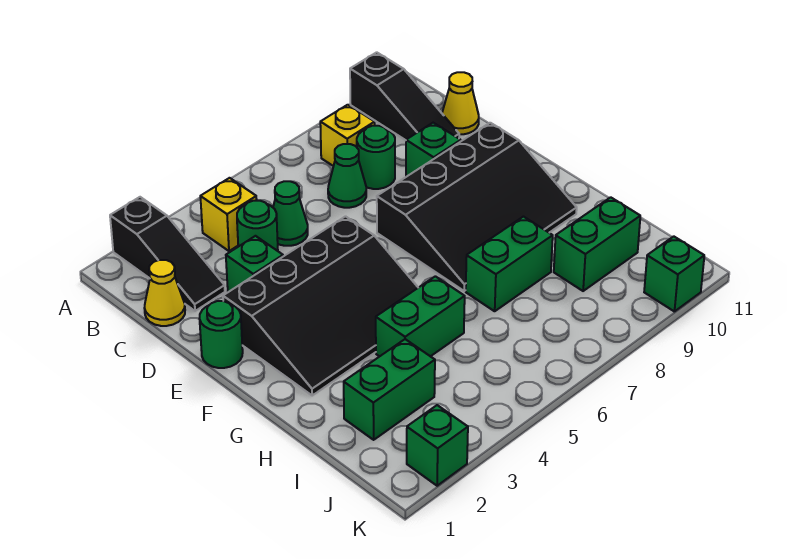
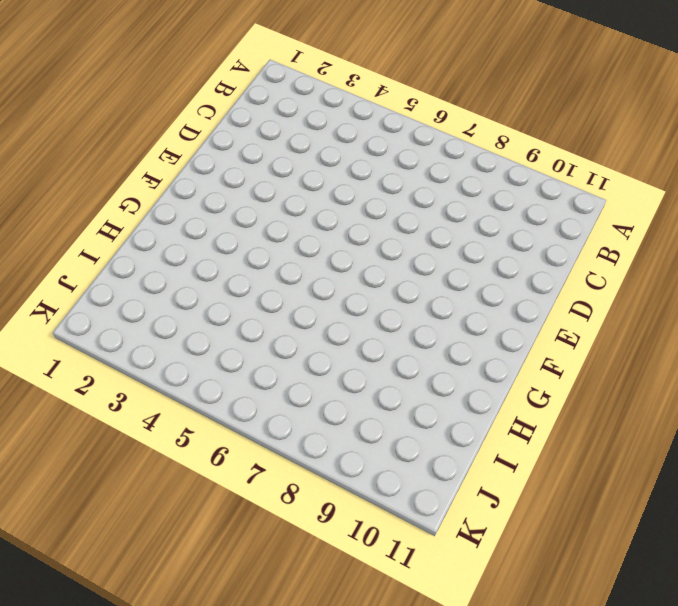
none -> black slope A2:C2 level 1 top A
none -> black slope A10:C10 level 1 top A
none -> yellow brick B4 level 1

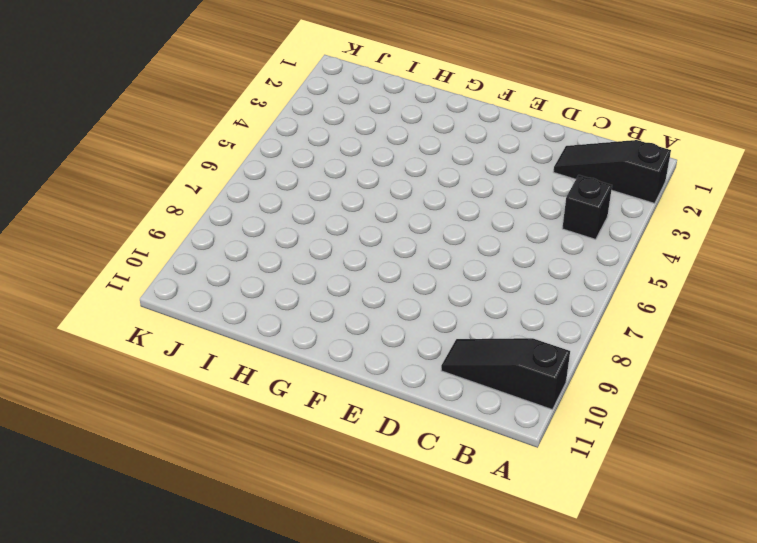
black brick B4 level 1 -> yellow brick B4 level 1
none -> yellow brick B8 level 1
none -> yellow cone C1 level 1
none -> green round brick C4 level 1

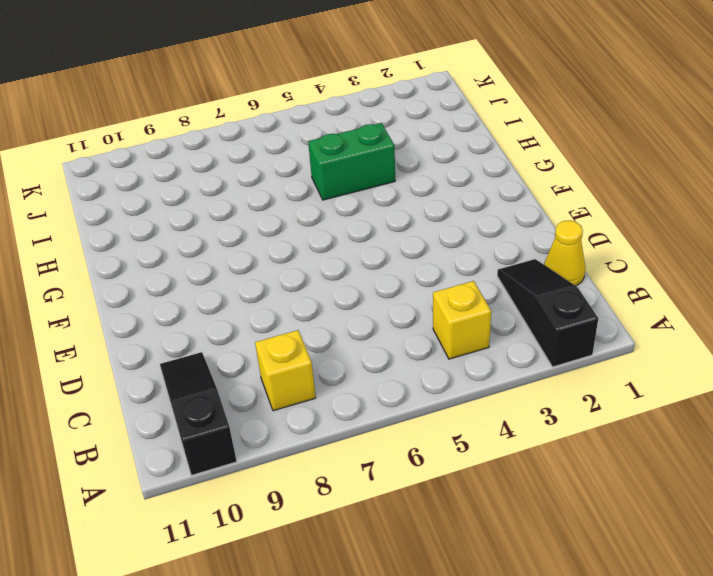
none -> green round brick C4 level 1
none -> green cone C5 level 1
none -> green cone C7 level 1

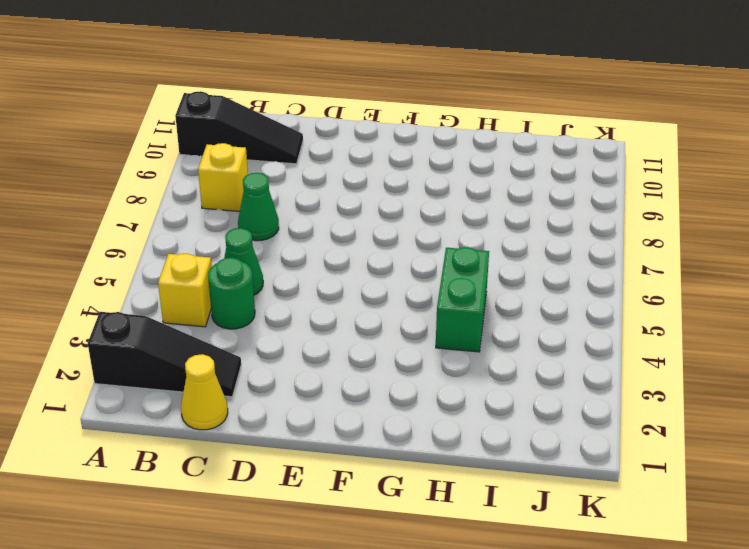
none -> green round brick C8 level 1
none -> yellow cone C11 level 1
none -> green brick D3 level 1

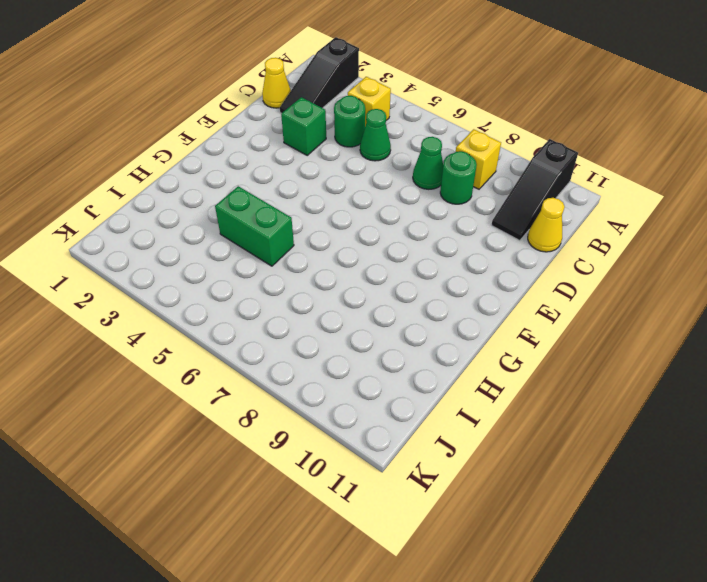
none -> green brick D9 level 1
none -> green round brick E1 level 1
none -> black slope E2:G5 level 1 top E

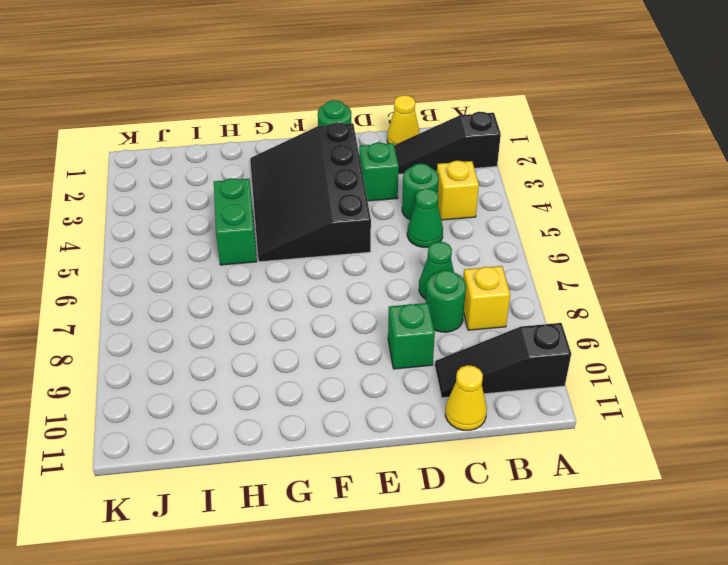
none -> black slope E7:G10 level 1 top E
none -> green brick H7:H8 level 1
none -> green brick I2:I3 level 1

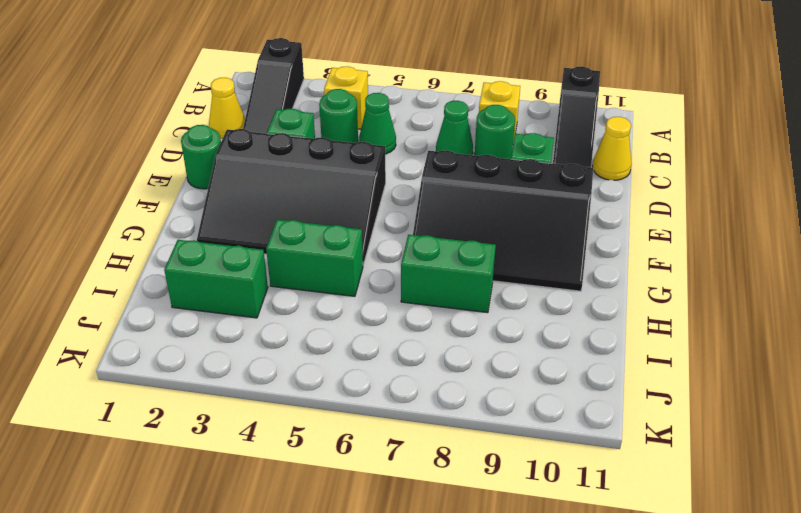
none -> green brick I9:I10 level 1
none -> green brick K2 level 1
none -> green brick K10 level 1

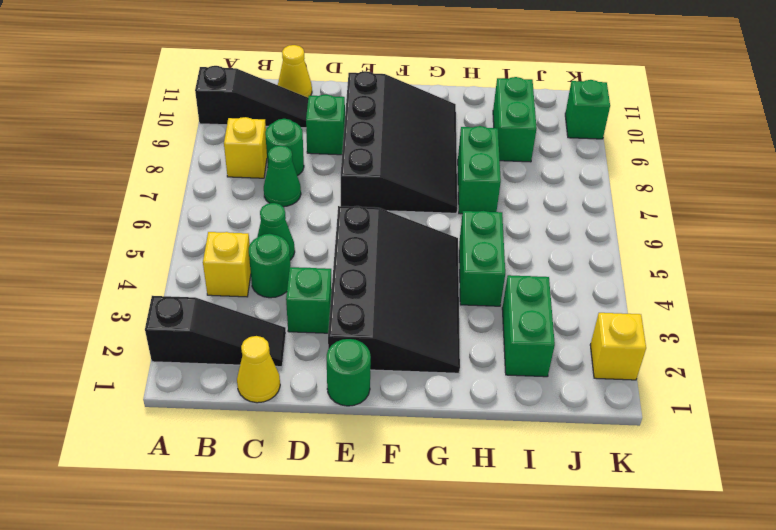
yellow brick K2 level 1 -> green brick K2 level 1

